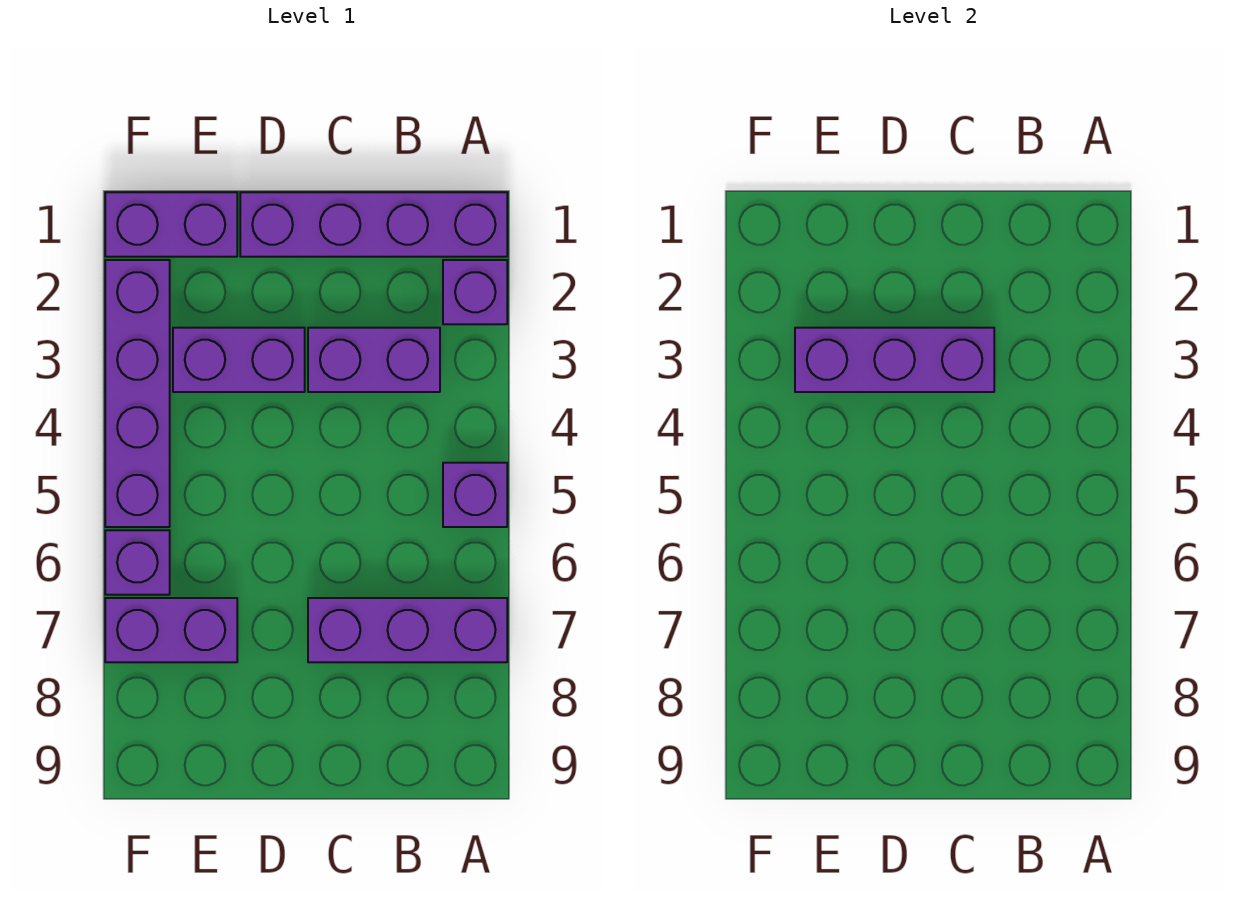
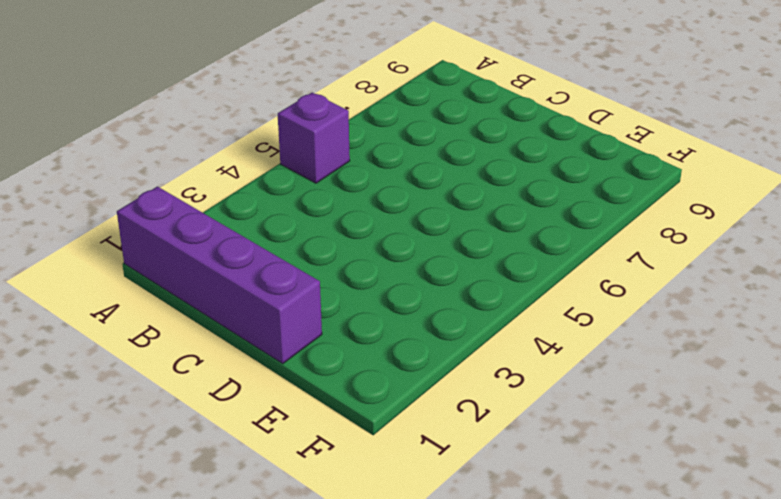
none -> purple brick A2 level 1
none -> purple brick A7:C7 level 1

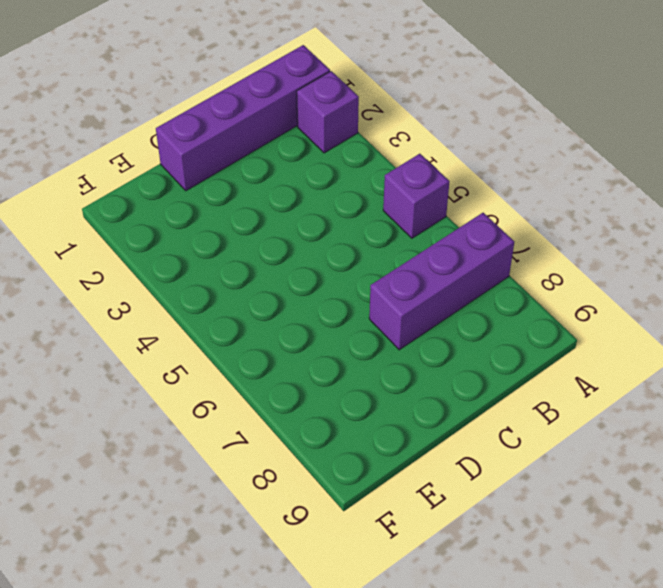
none -> purple brick B3:C3 level 1
none -> purple brick D3:E3 level 1

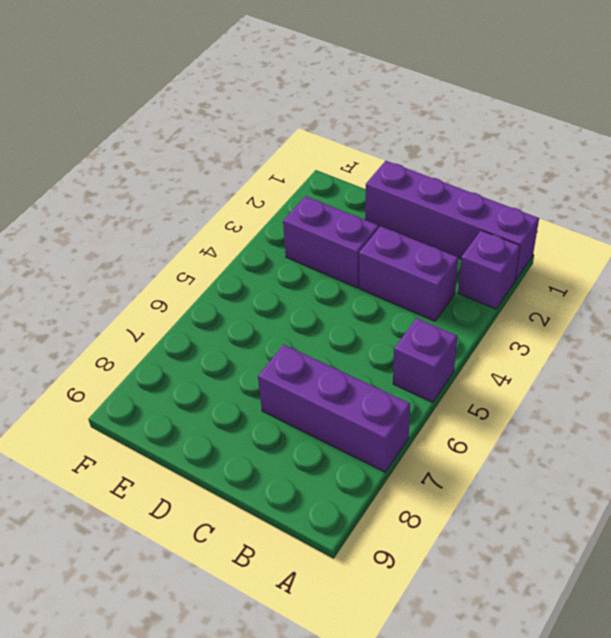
none -> purple brick E1:F1 level 1
none -> purple brick E7:F7 level 1

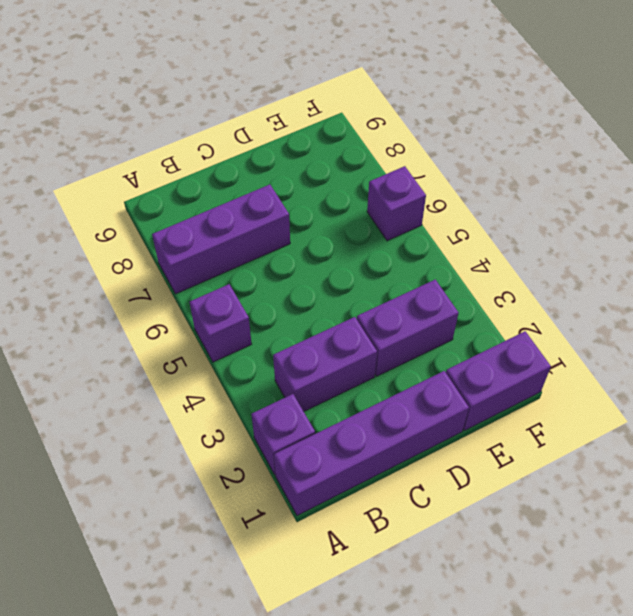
none -> purple brick E7:F7 level 1
none -> purple brick F2:F5 level 1

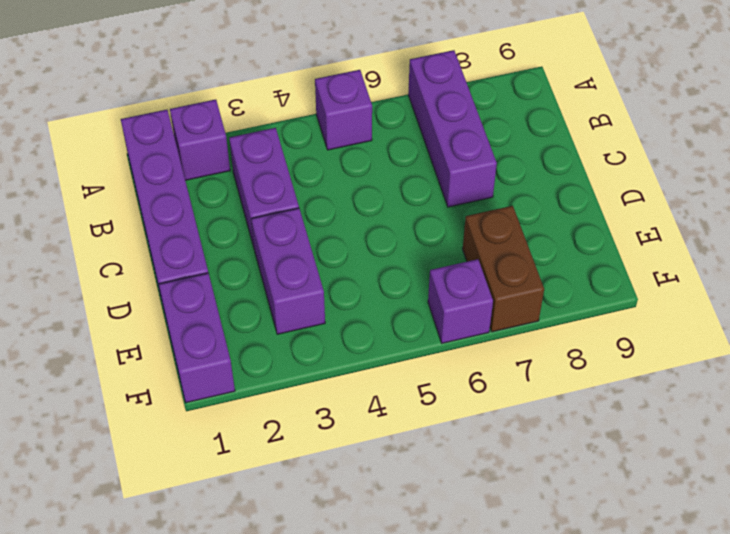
brown brick E7:F7 level 1 -> purple brick E7:F7 level 1
none -> purple brick F2:F5 level 1
none -> purple brick C3:E3 level 2

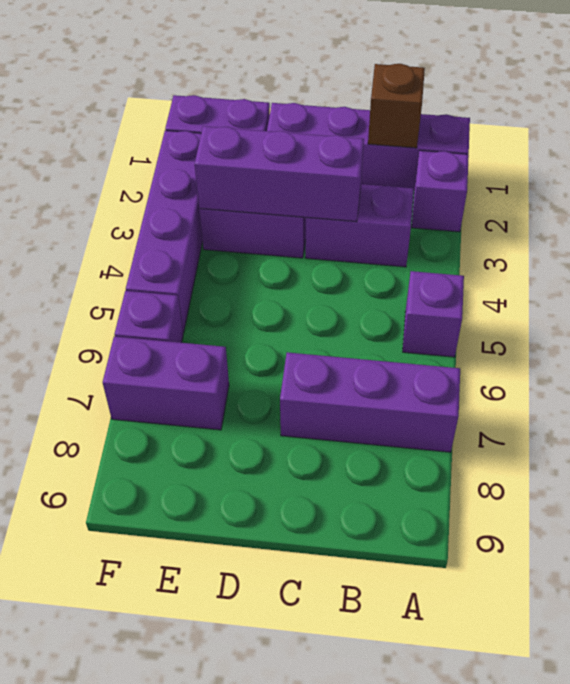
brown brick B1 level 2 -> none

